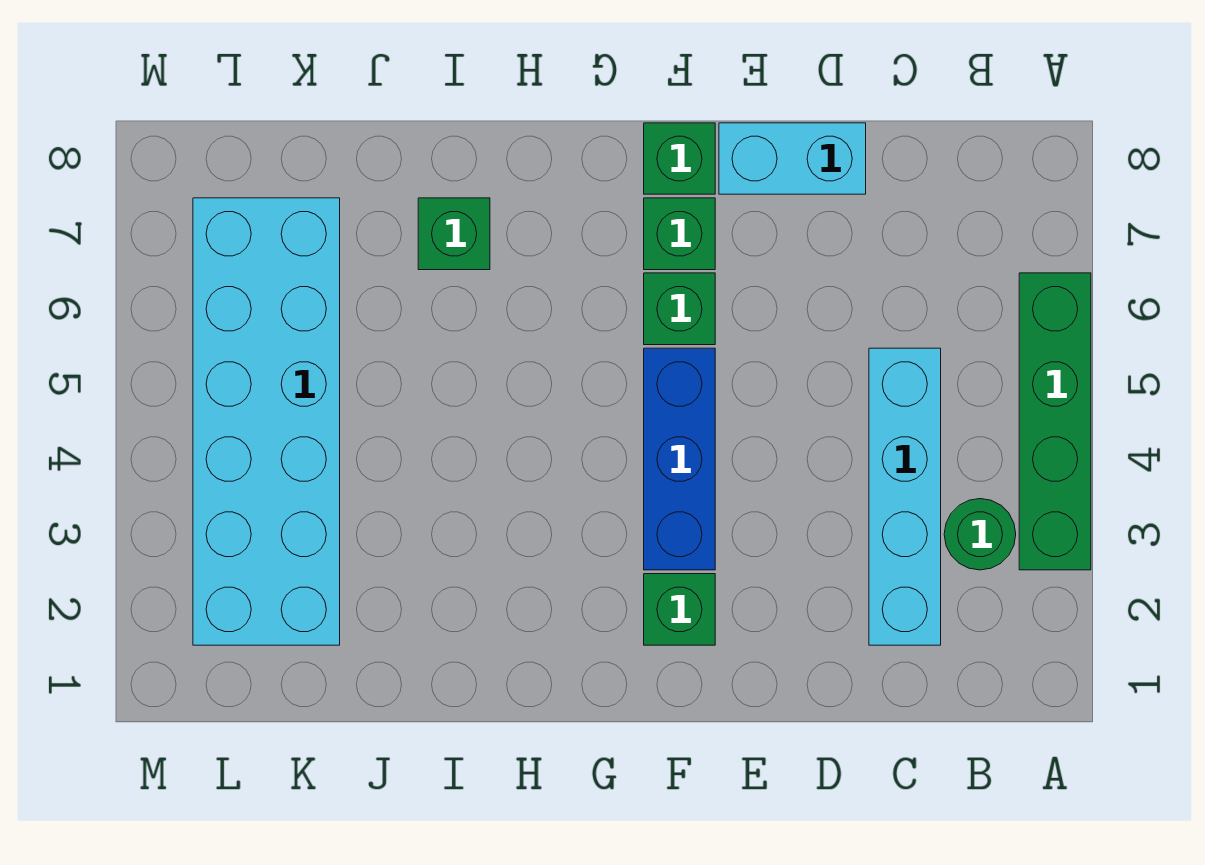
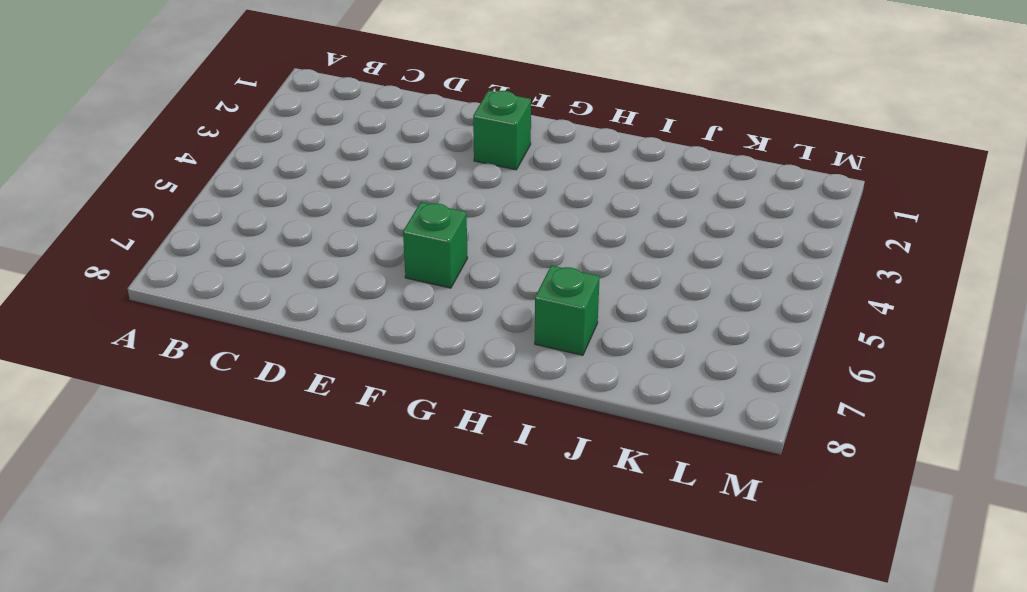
none -> green brick A3:A6 level 1
none -> green round brick B3 level 1

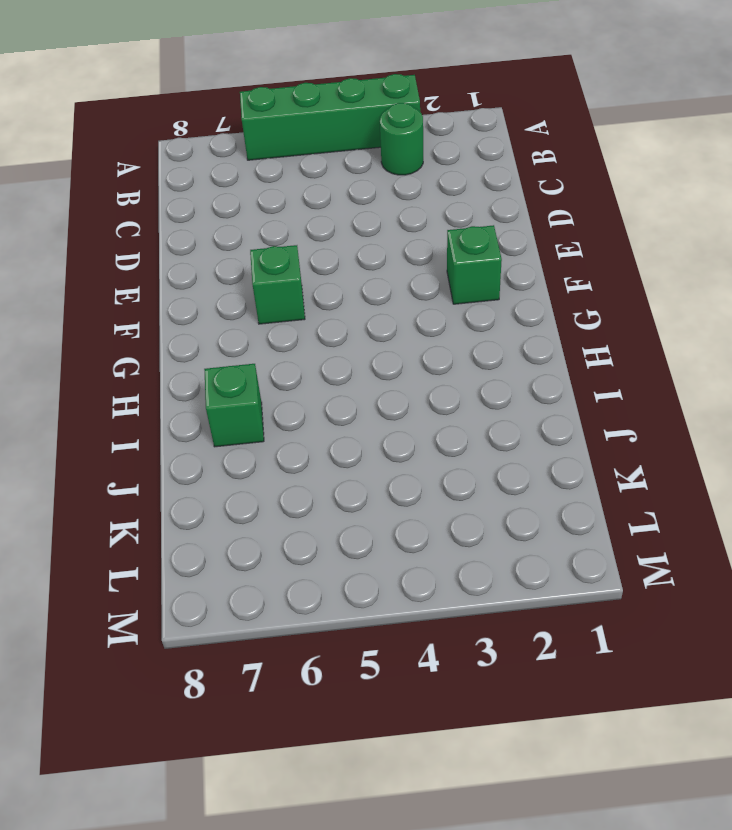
none -> cyan brick C2:C5 level 1
none -> cyan brick D8:E8 level 1

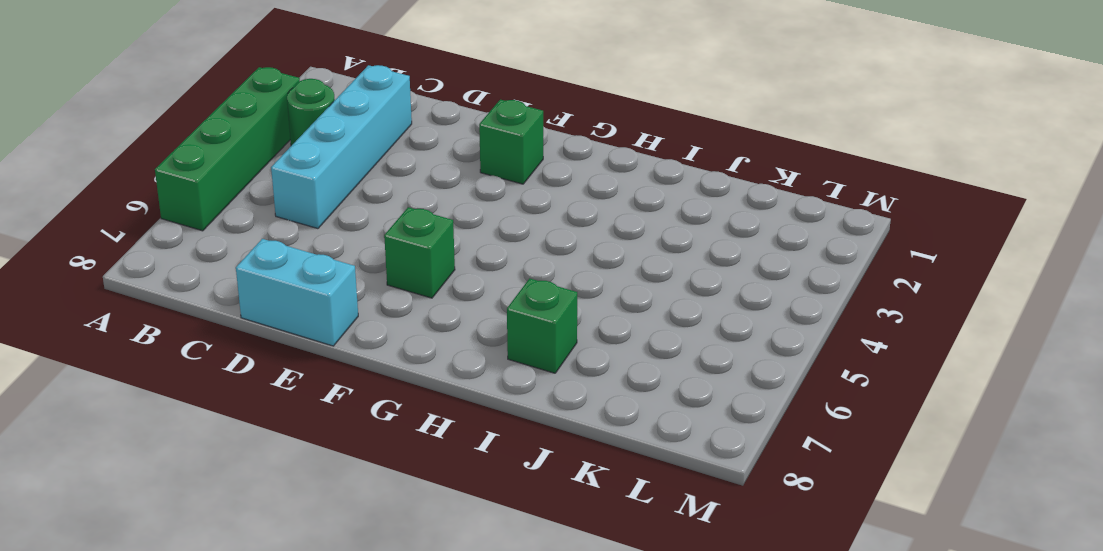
none -> blue brick F3:F5 level 1
none -> green brick F7 level 1

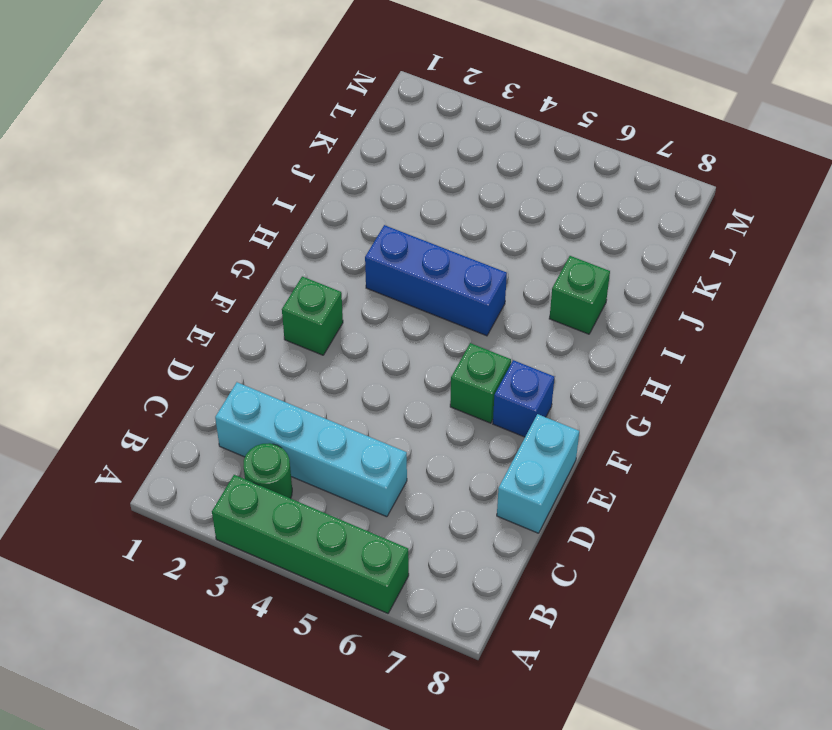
blue brick F7 level 1 -> green brick F7 level 1
blue brick H3:H5 level 1 -> blue brick F3:F5 level 1
none -> green brick F8 level 1
none -> cyan brick K2:L7 level 1

